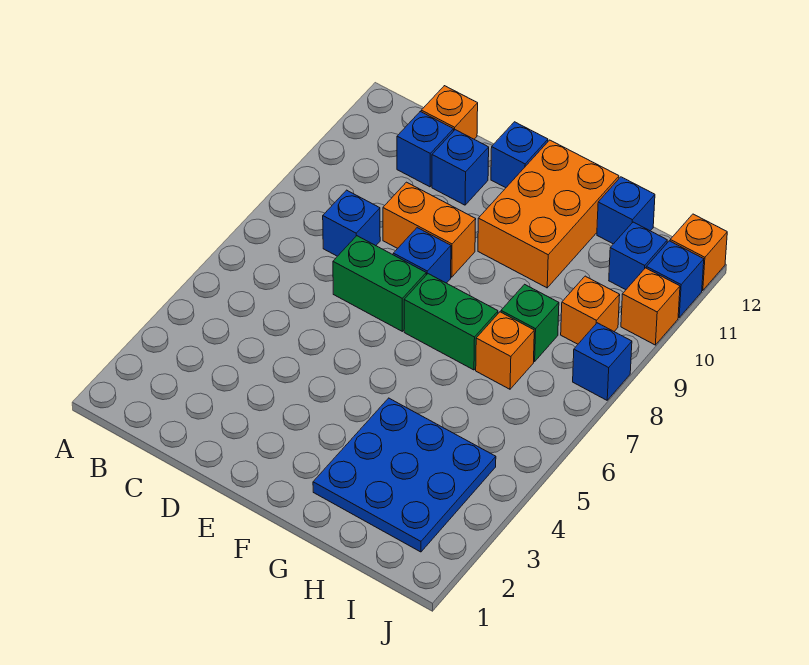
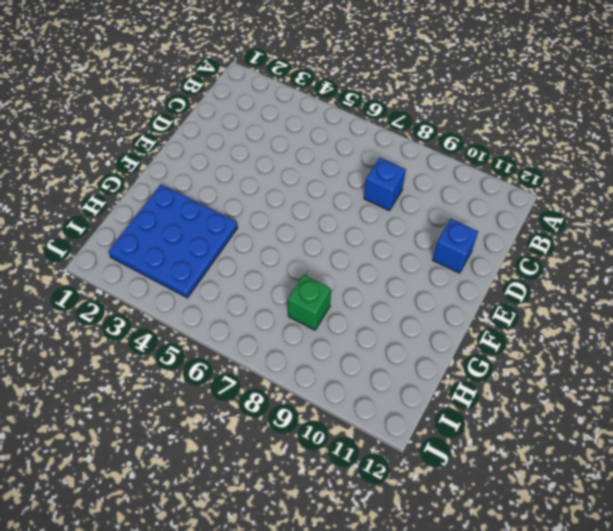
none -> blue brick C11 level 1
none -> orange brick C12 level 1
none -> green brick D7:E7 level 1

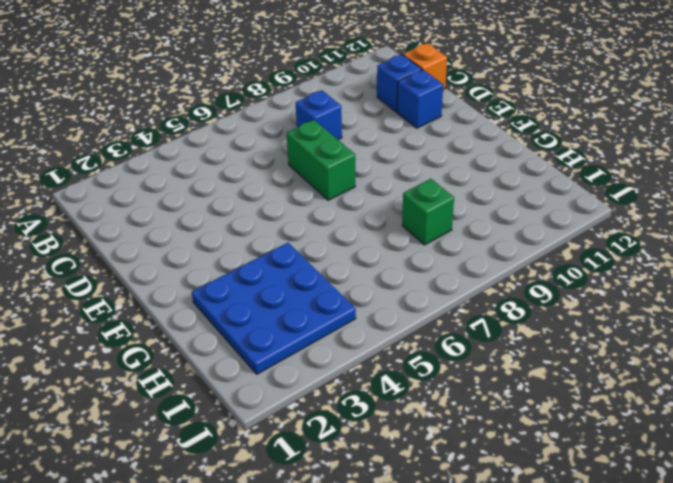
none -> orange brick D9:E9 level 1
none -> blue brick E8 level 1
none -> blue brick E12 level 1

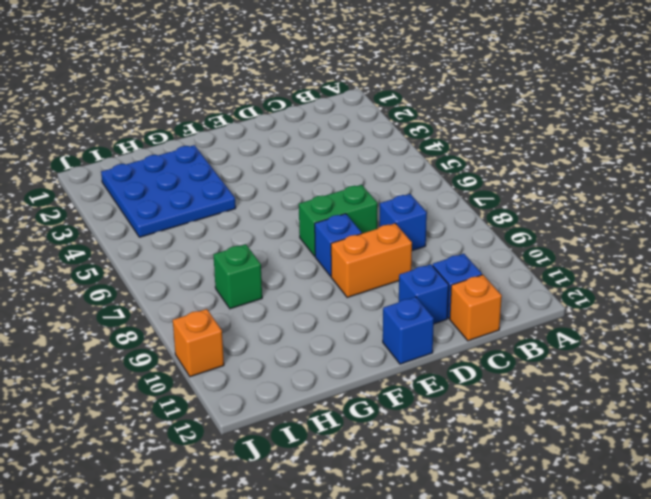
none -> green brick F7:G7 level 1
none -> orange brick F10:G12 level 1
none -> orange brick H7 level 1

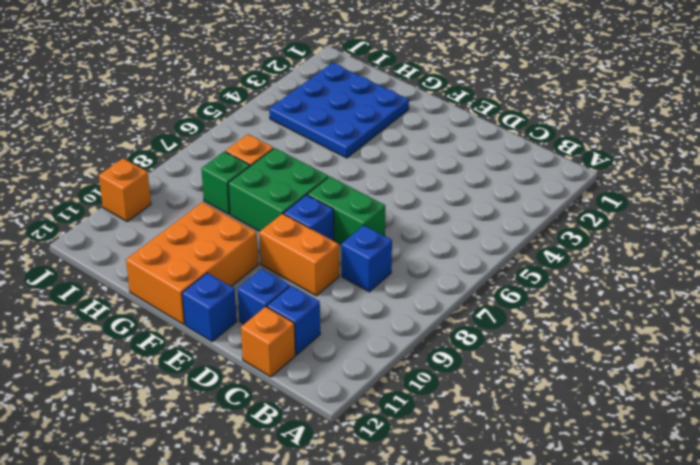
green brick F7:G8 level 1 -> green brick F7:G7 level 1
none -> blue brick H12 level 1
none -> orange brick I9 level 1
none -> blue brick I11 level 1

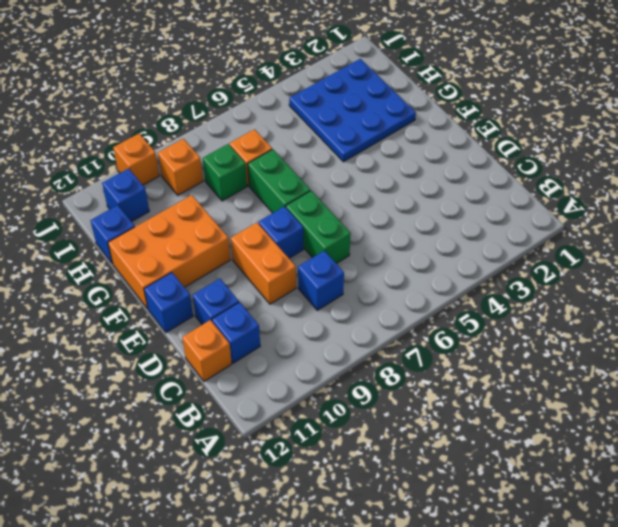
none -> blue brick J8 level 1
none -> blue brick J11 level 1
none -> orange brick J12 level 1

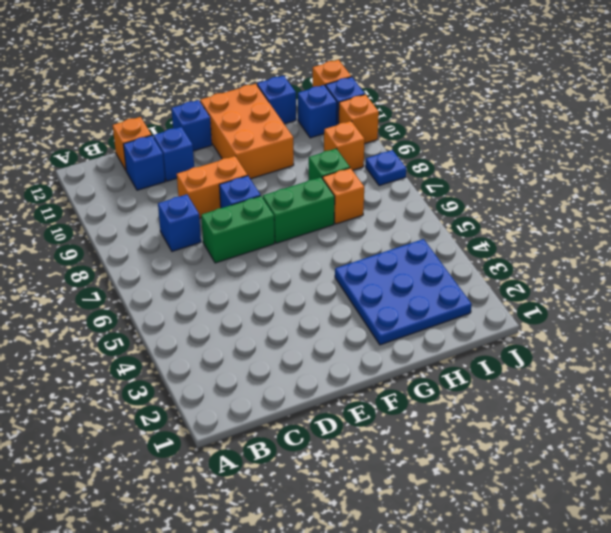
blue plate J8 level 1 -> blue brick J8 level 1

